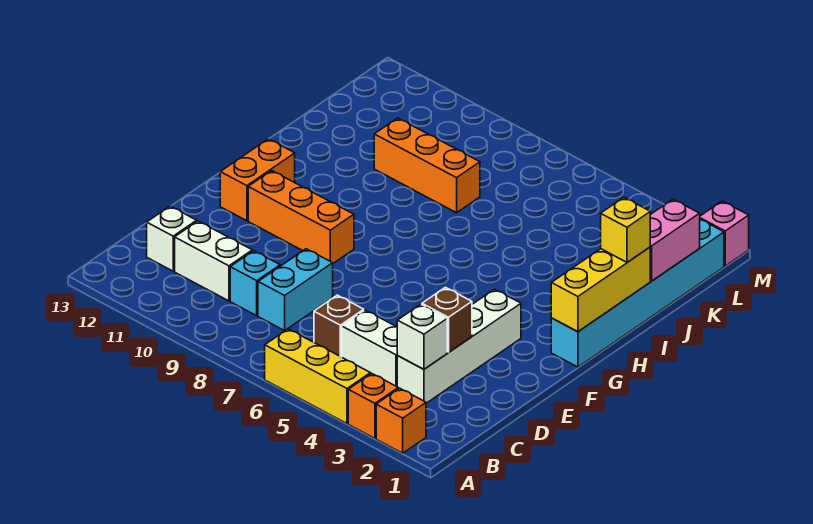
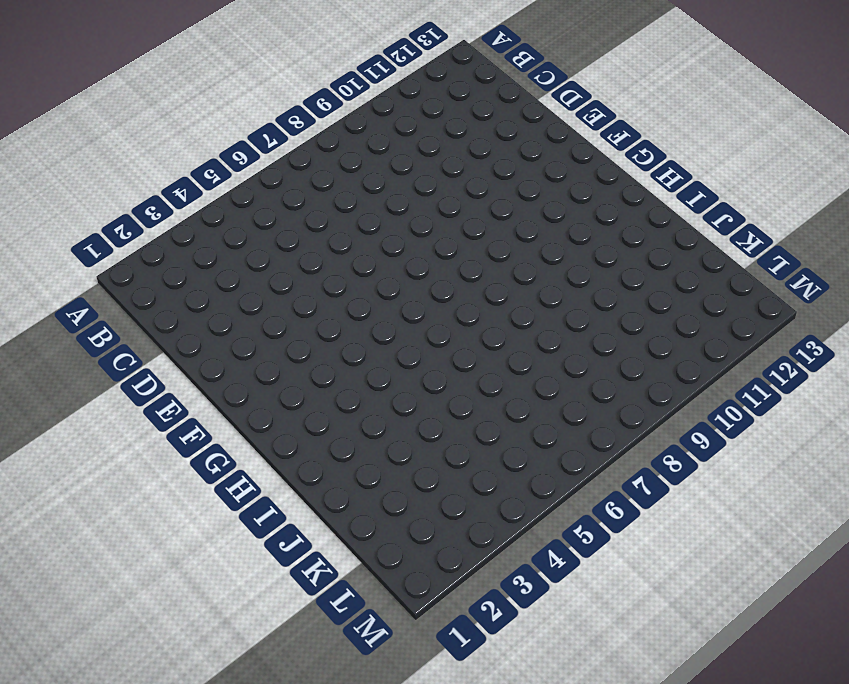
none -> orange brick A2 level 1
none -> orange brick A3 level 1
none -> yellow brick A4:A6 level 1

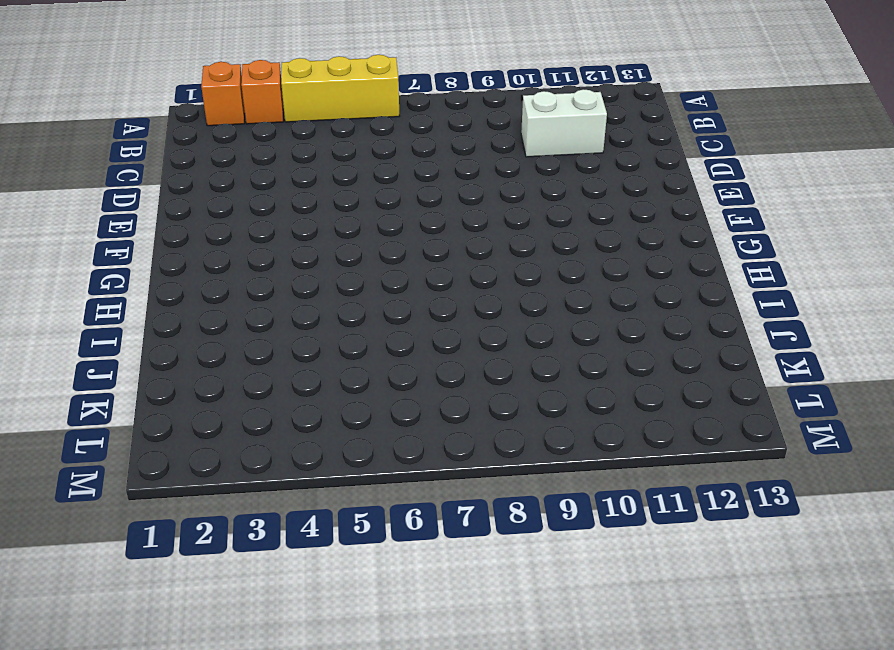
none -> white brick C3:F3 level 1
none -> white brick C4:C5 level 1
none -> brown brick C6 level 1

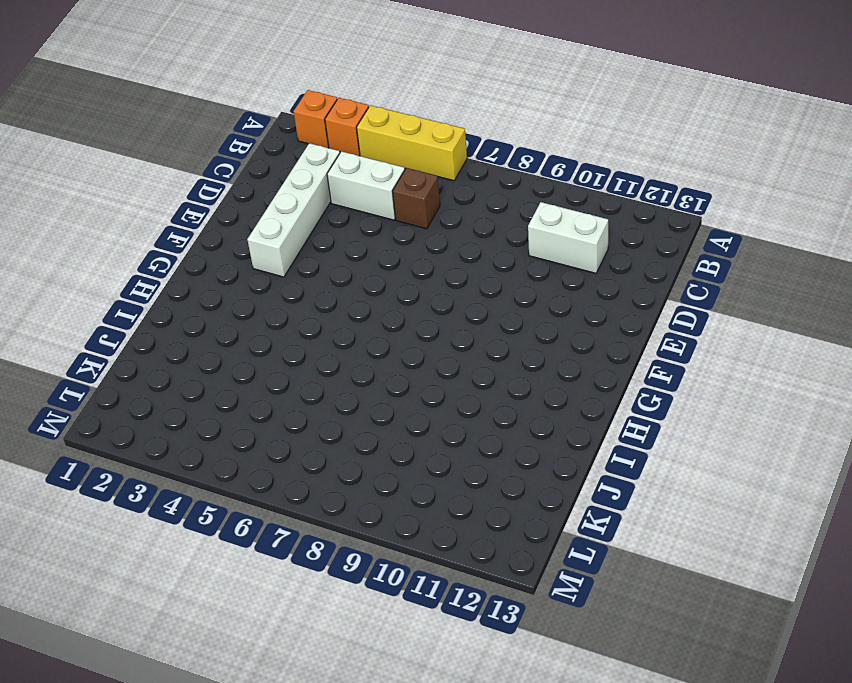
none -> cyan brick C8:D8 level 1
none -> cyan brick C9 level 1
none -> white brick C12 level 1

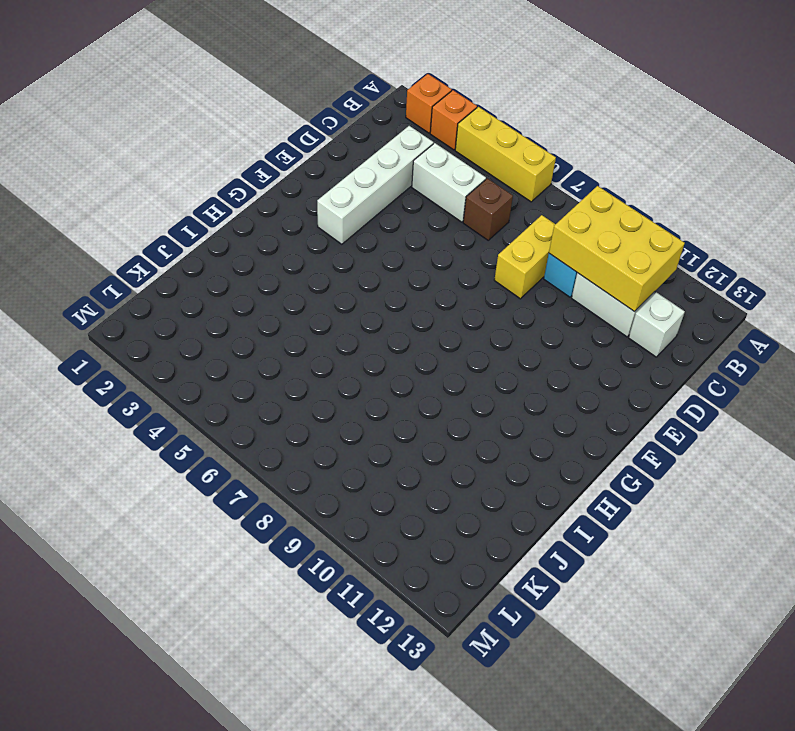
yellow brick B9:C11 level 2 -> none
yellow brick C8:D8 level 1 -> cyan brick C8:D8 level 1
none -> orange brick F9:F11 level 1
none -> orange brick F12:G12 level 1
none -> cyan brick G1:L1 level 1

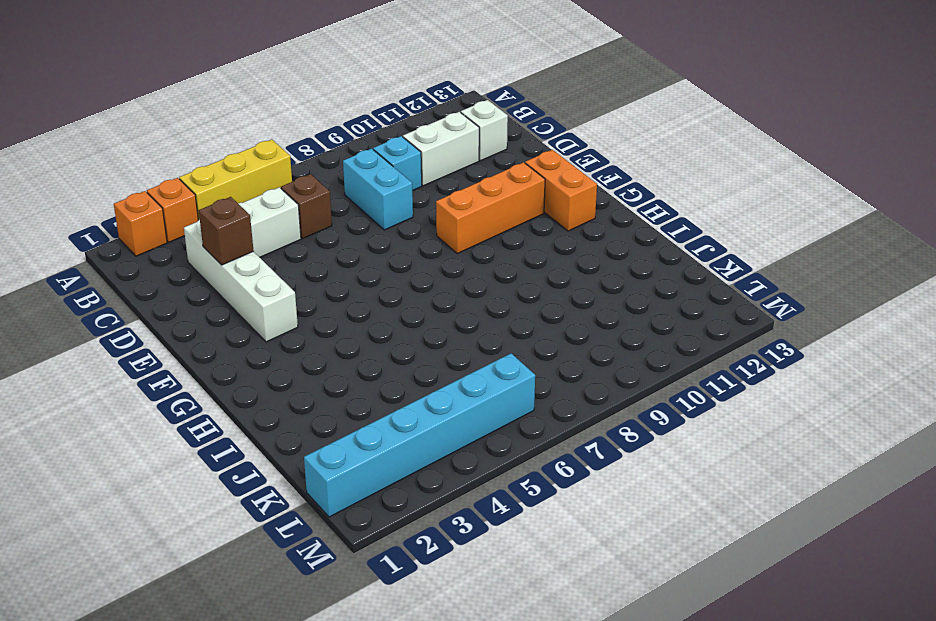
cyan brick L1:L6 level 1 -> cyan brick G1:L1 level 1
none -> orange brick J8:J10 level 1
none -> pink brick M1 level 1
none -> white brick C3 level 2

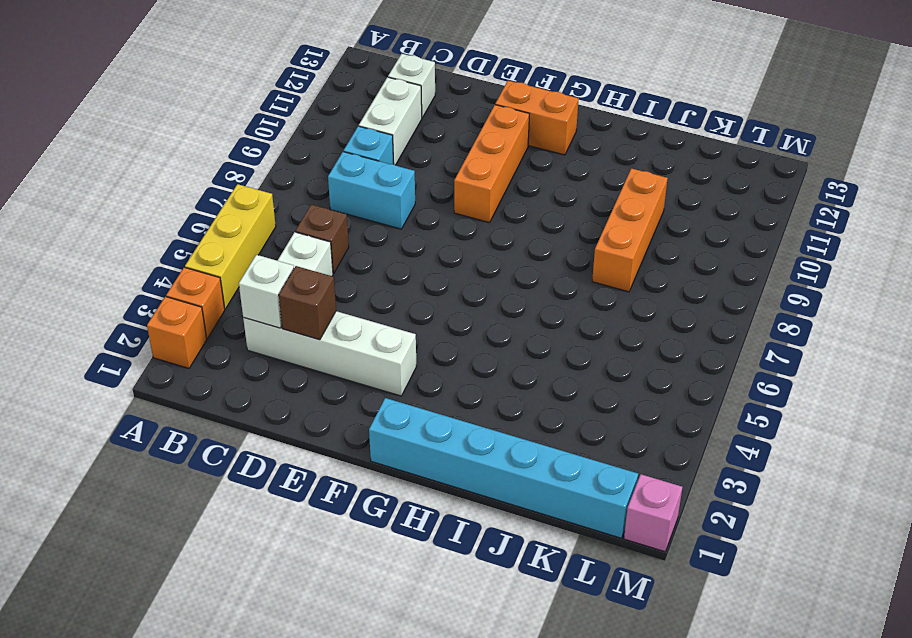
none -> yellow brick G1:I1 level 2
none -> pink brick J1:K1 level 2
none -> yellow brick I1 level 3

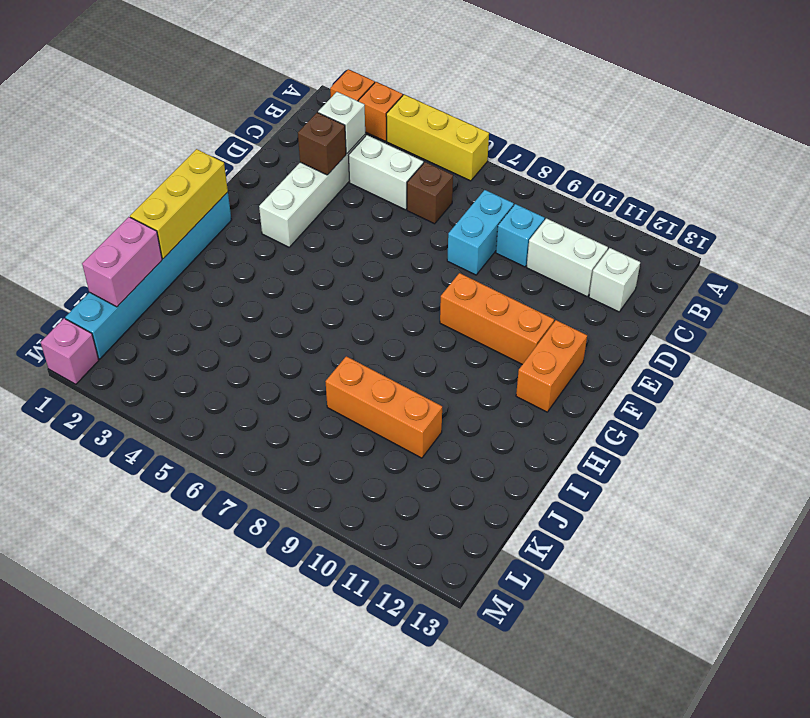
none -> yellow brick I1 level 3

